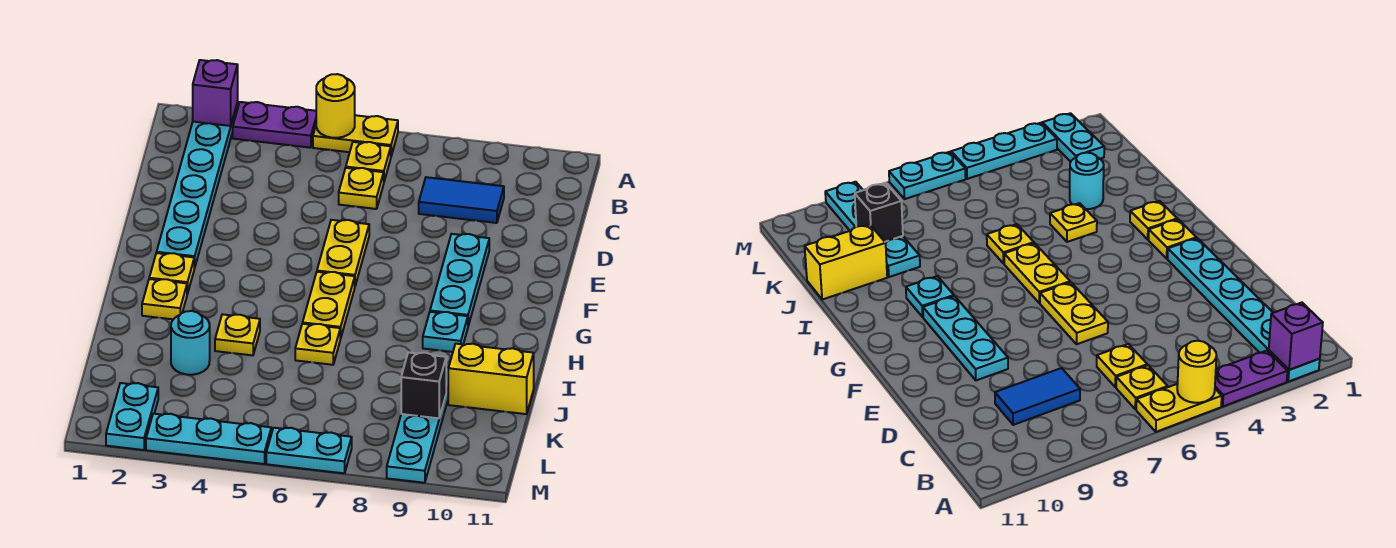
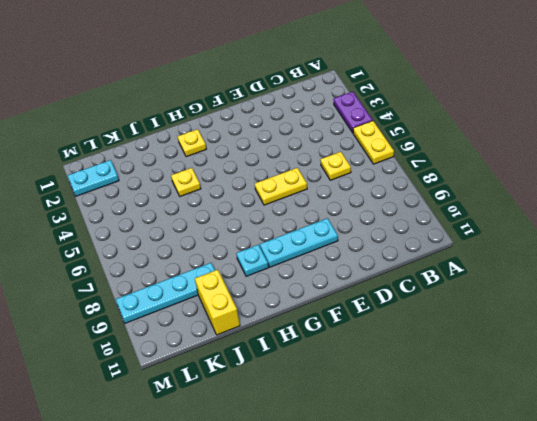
none -> cyan plate A2:F2 level 1
none -> yellow plate B6 level 1
none -> blue tile C8:C9 level 1

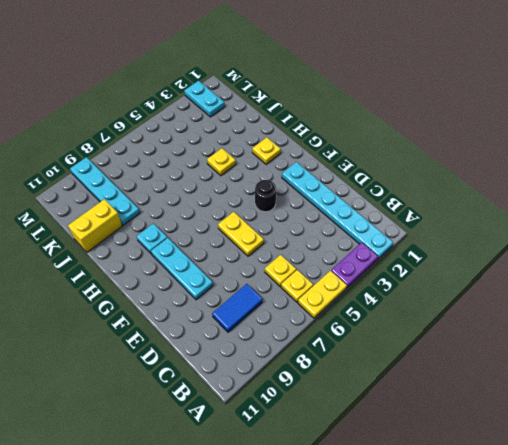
black round brick F4 level 1 -> none
none -> yellow plate G2 level 1
none -> yellow plate G6:H6 level 1
none -> yellow plate I6 level 1

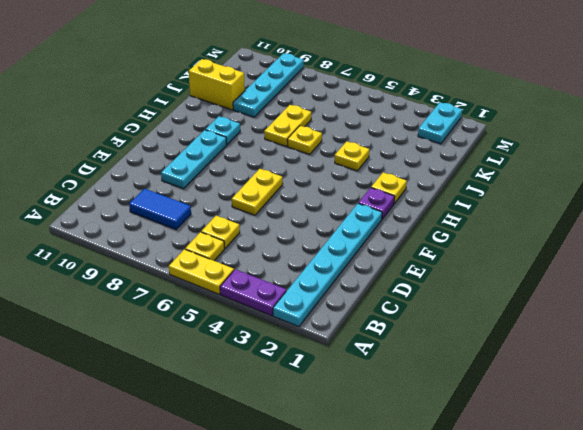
purple plate G2 level 1 -> yellow plate G2 level 1
yellow plate I7:J7 level 1 -> yellow plate G6:H6 level 1
none -> cyan round brick J3 level 1
none -> cyan plate M3:M5 level 1
none -> cyan plate M6:M7 level 1

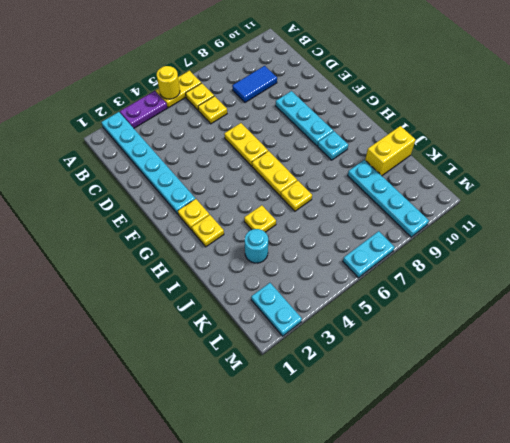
none -> cyan plate M3:M5 level 1
none -> purple brick A2 level 2
none -> black brick K9 level 2

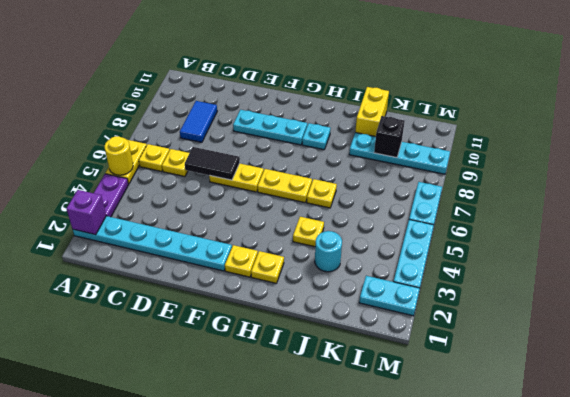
black tile D6:E6 level 2 -> none

